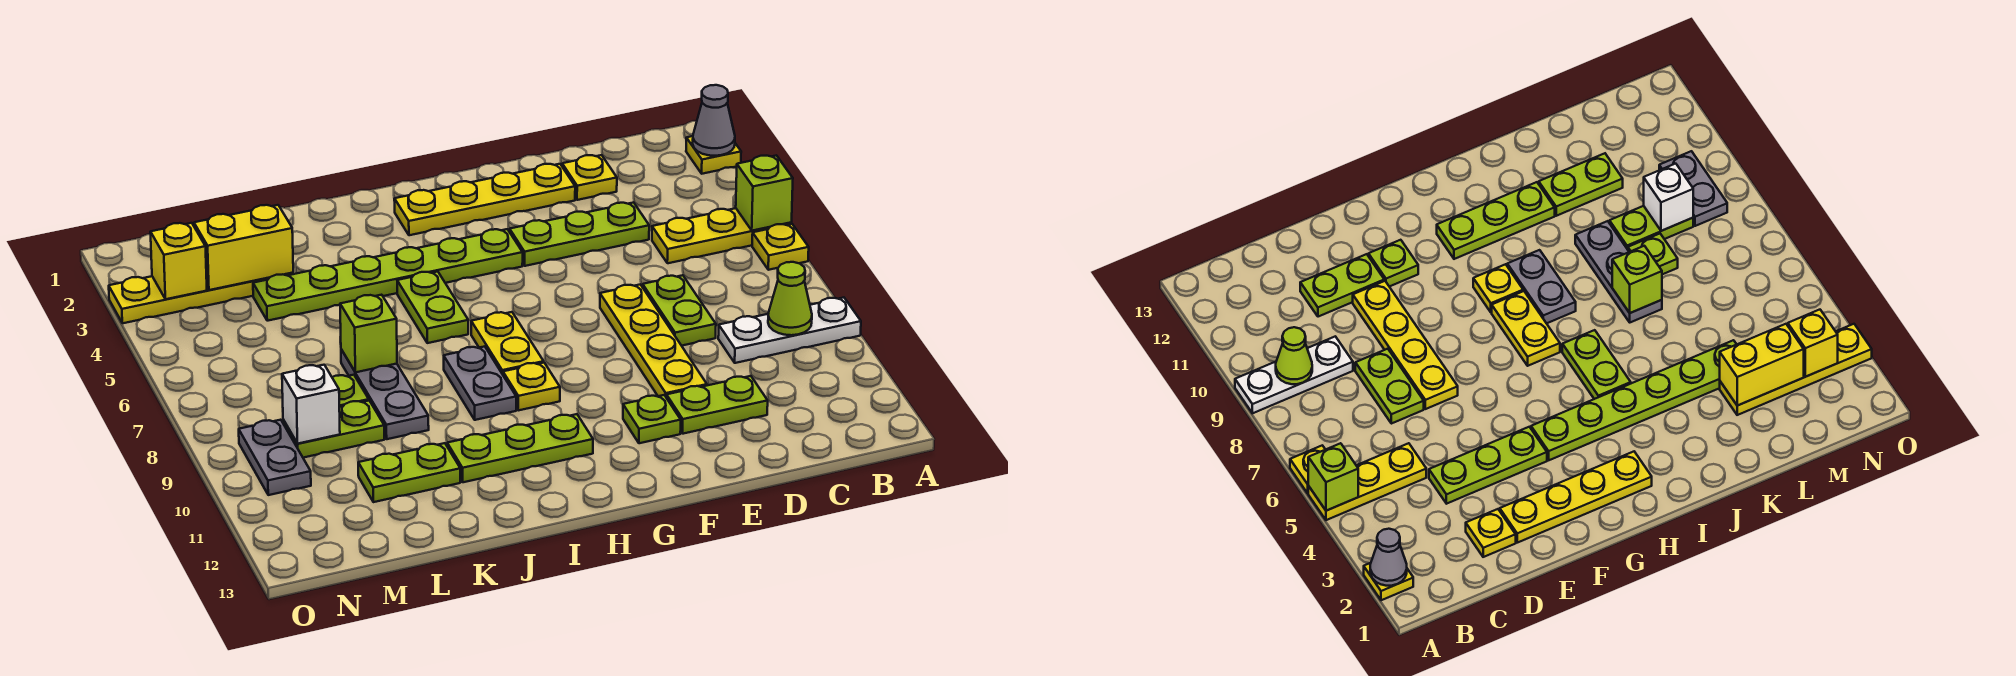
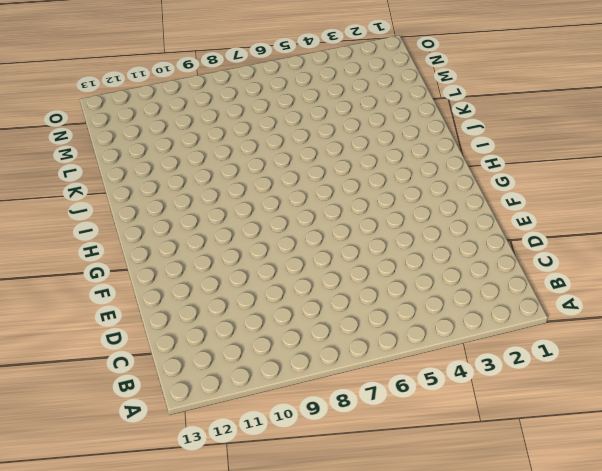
none -> yellow plate A2 level 1
none -> yellow plate A5:C5 level 1
none -> yellow plate A6 level 1
none -> white plate A9:C9 level 1

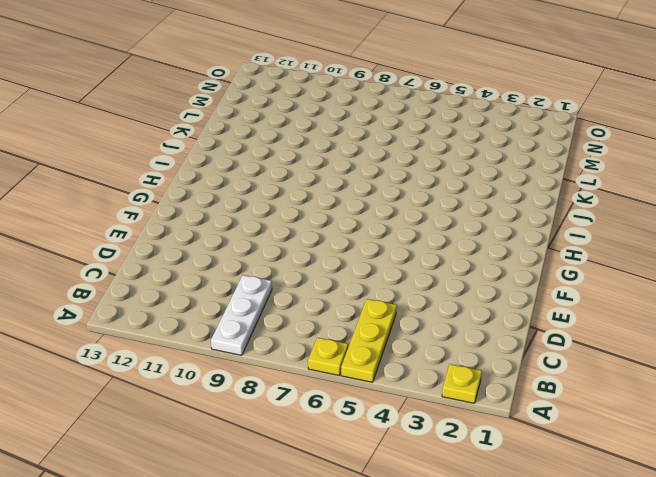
none -> yellow plate D2 level 1
none -> lime plate D4:F4 level 1
none -> lime plate D7:D8 level 1
none -> lime plate D11:E11 level 1

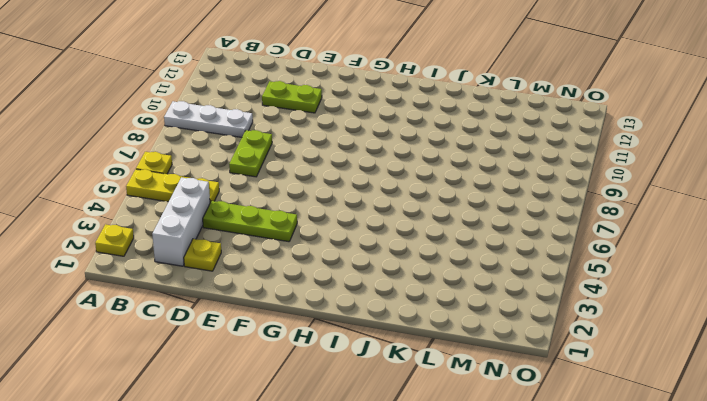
white brick C2:C4 level 1 -> none
none -> yellow plate E2:H2 level 1
none -> yellow plate E7:E10 level 1
none -> lime plate F11 level 1
none -> lime plate G4:L4 level 1

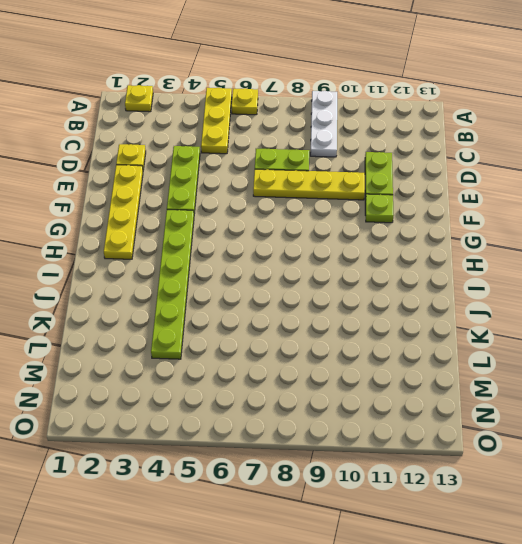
none -> yellow plate H7:H8 level 1
none -> yellow plate H9 level 1
none -> lime plate H11:J11 level 1
none -> lime plate I5:I6 level 1

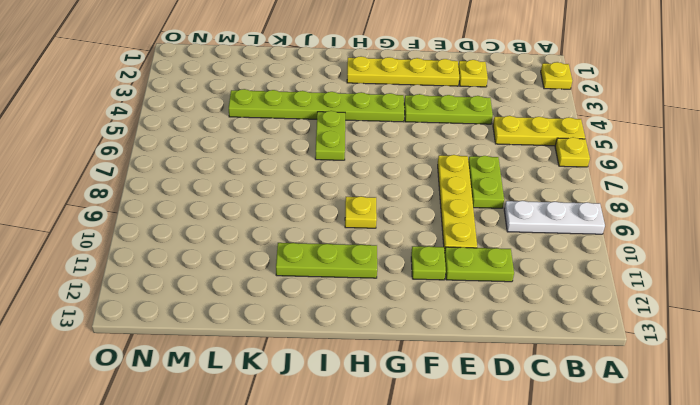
none -> yellow plate H7:H8 level 1
none -> grey plate I8:I9 level 1
none -> grey plate K7:K9 level 1
none -> lime plate K11:L11 level 1

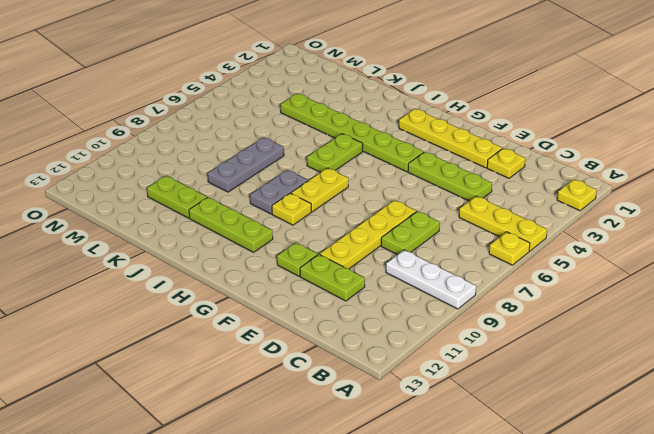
none -> yellow plate L3:O3 level 1
none -> lime plate L8 level 1
none -> lime plate L9:M9 level 1
none -> grey plate N9:N10 level 1

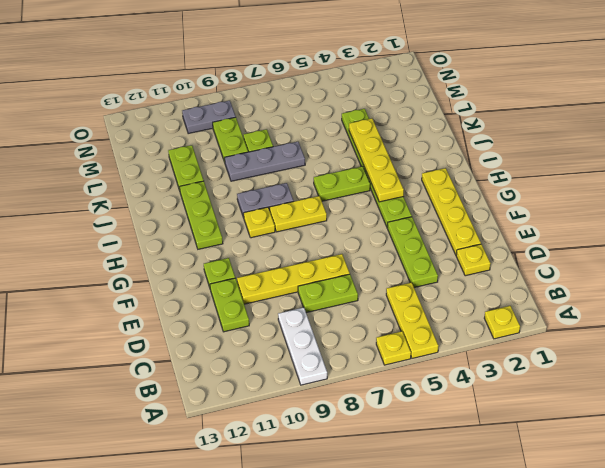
yellow plate H4:K4 level 2 -> yellow plate L3:O3 level 1
none -> grey cone A2 level 2
none -> lime brick A5 level 2
none -> lime cone B9 level 2
none -> lime brick K7 level 2

